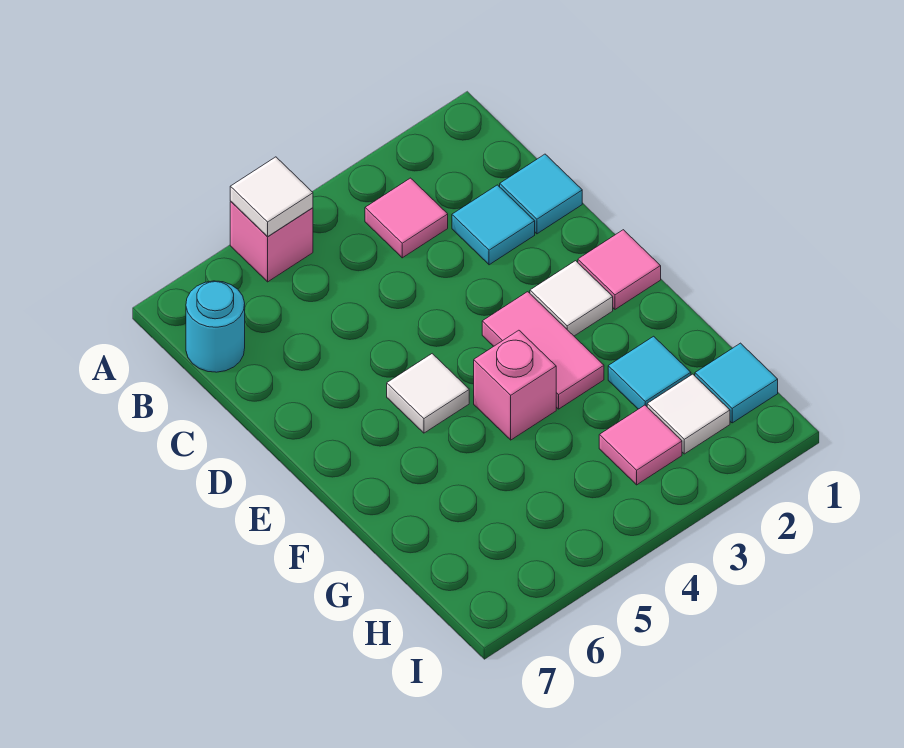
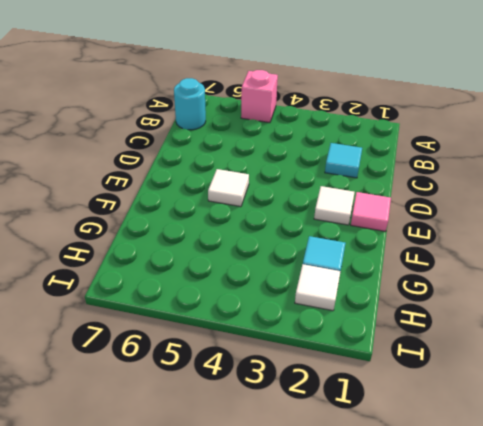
none -> pink tile B3 level 1
none -> cyan tile C1 level 1
none -> pink tile E3:F3 level 1

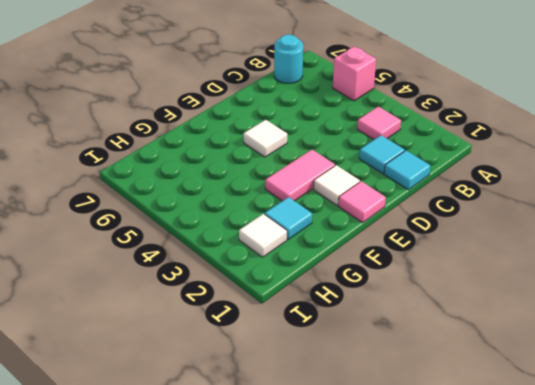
none -> pink brick F4 level 1
none -> cyan tile H1 level 1
none -> pink tile H3 level 1

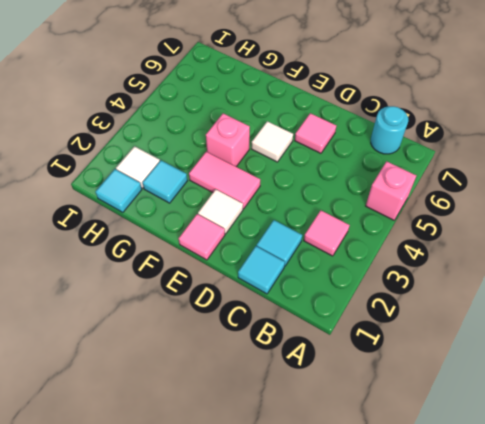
pink tile D6 level 1 -> pink tile H3 level 1
none -> white tile A5 level 2

